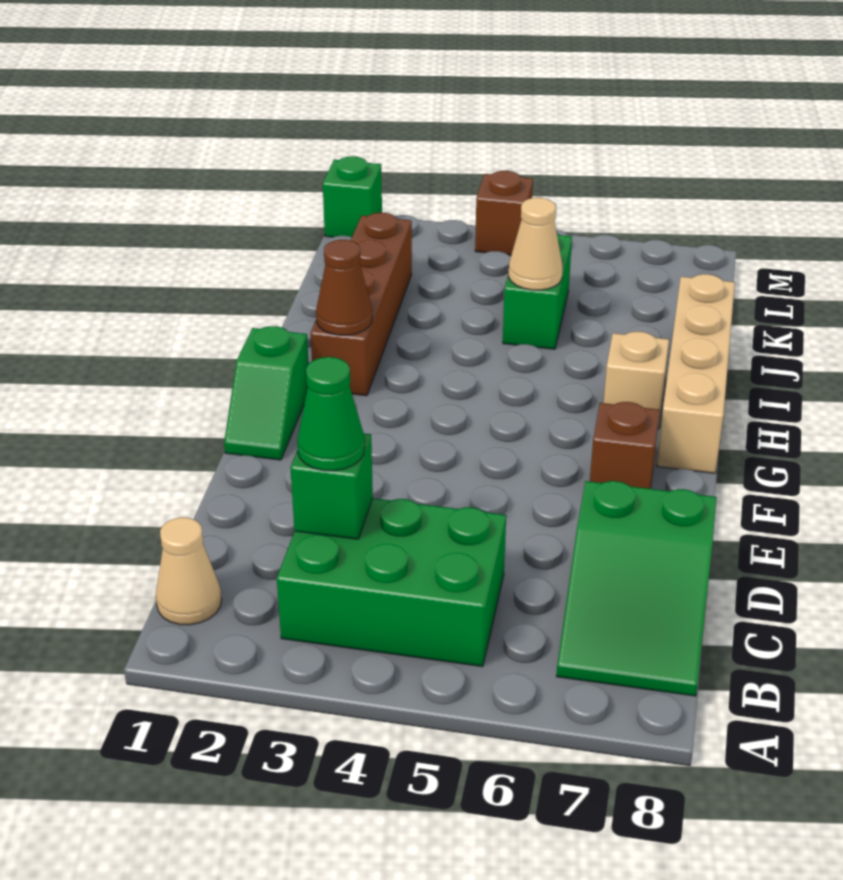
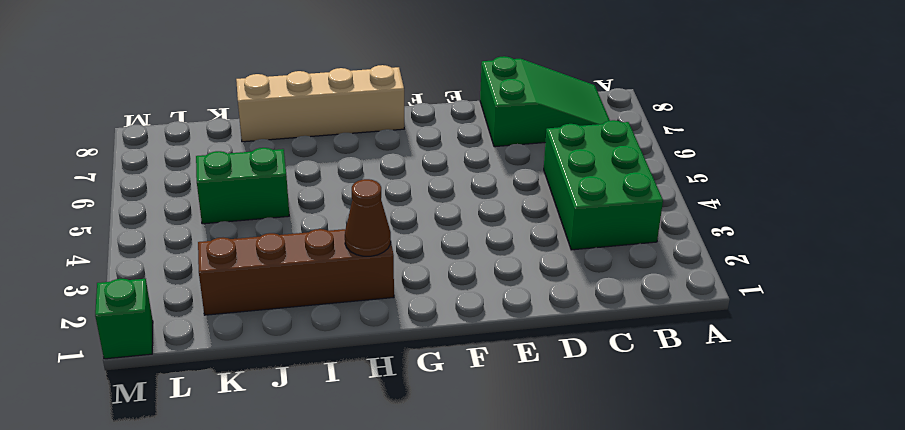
none -> tan cone B1 level 1
none -> green slope F1:G1 level 1 top G
none -> brown brick F7 level 1

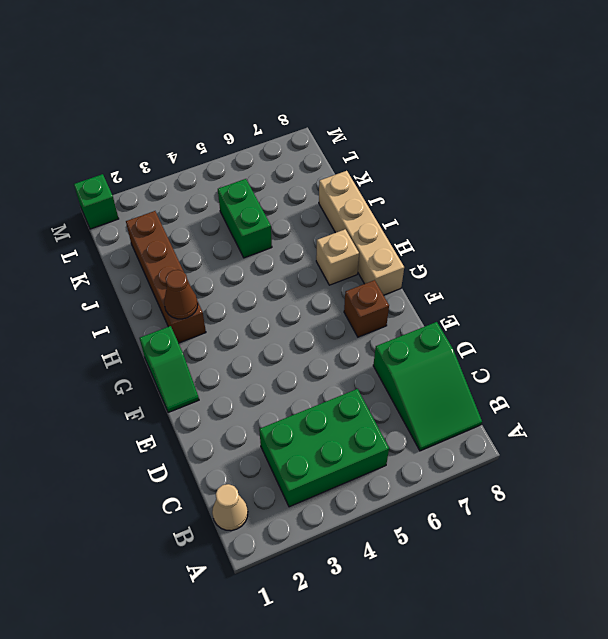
none -> brown brick M4 level 1
none -> green brick C3 level 2
none -> tan cone J5 level 2

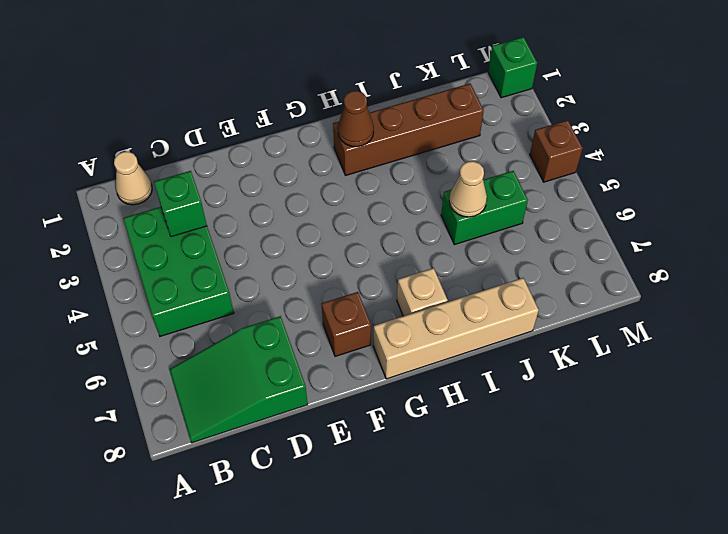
none -> green slope F1:G1 level 1 top G
none -> green cone C3 level 3

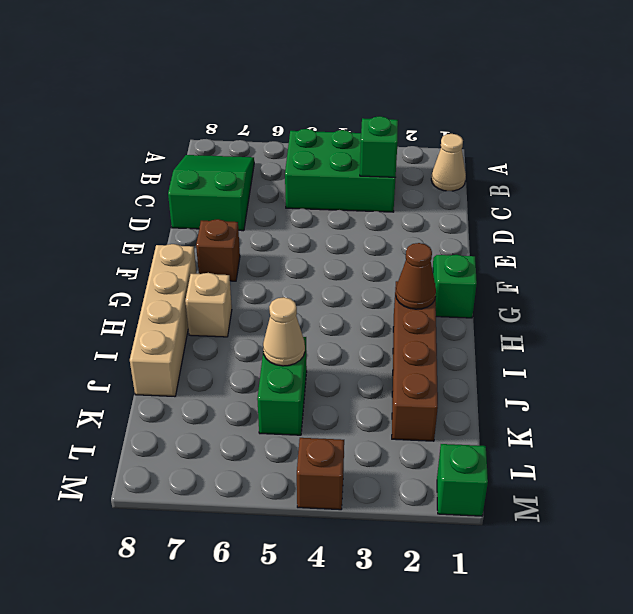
none -> green cone C3 level 3

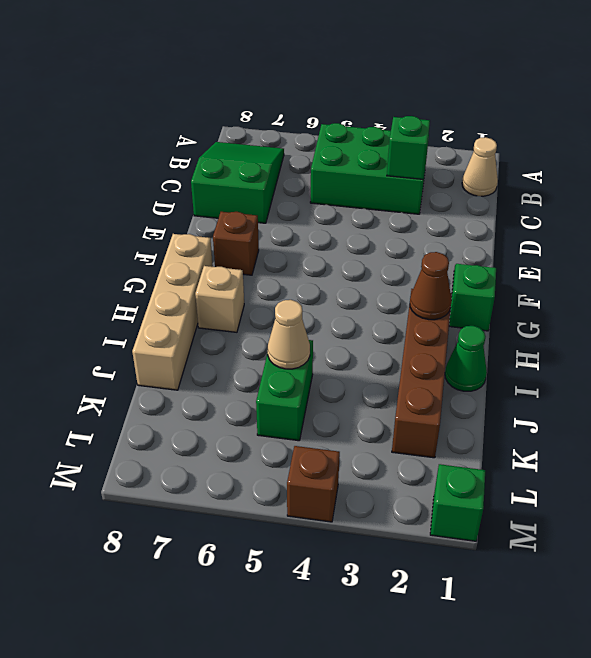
green cone I1 level 1 -> green cone C3 level 3

